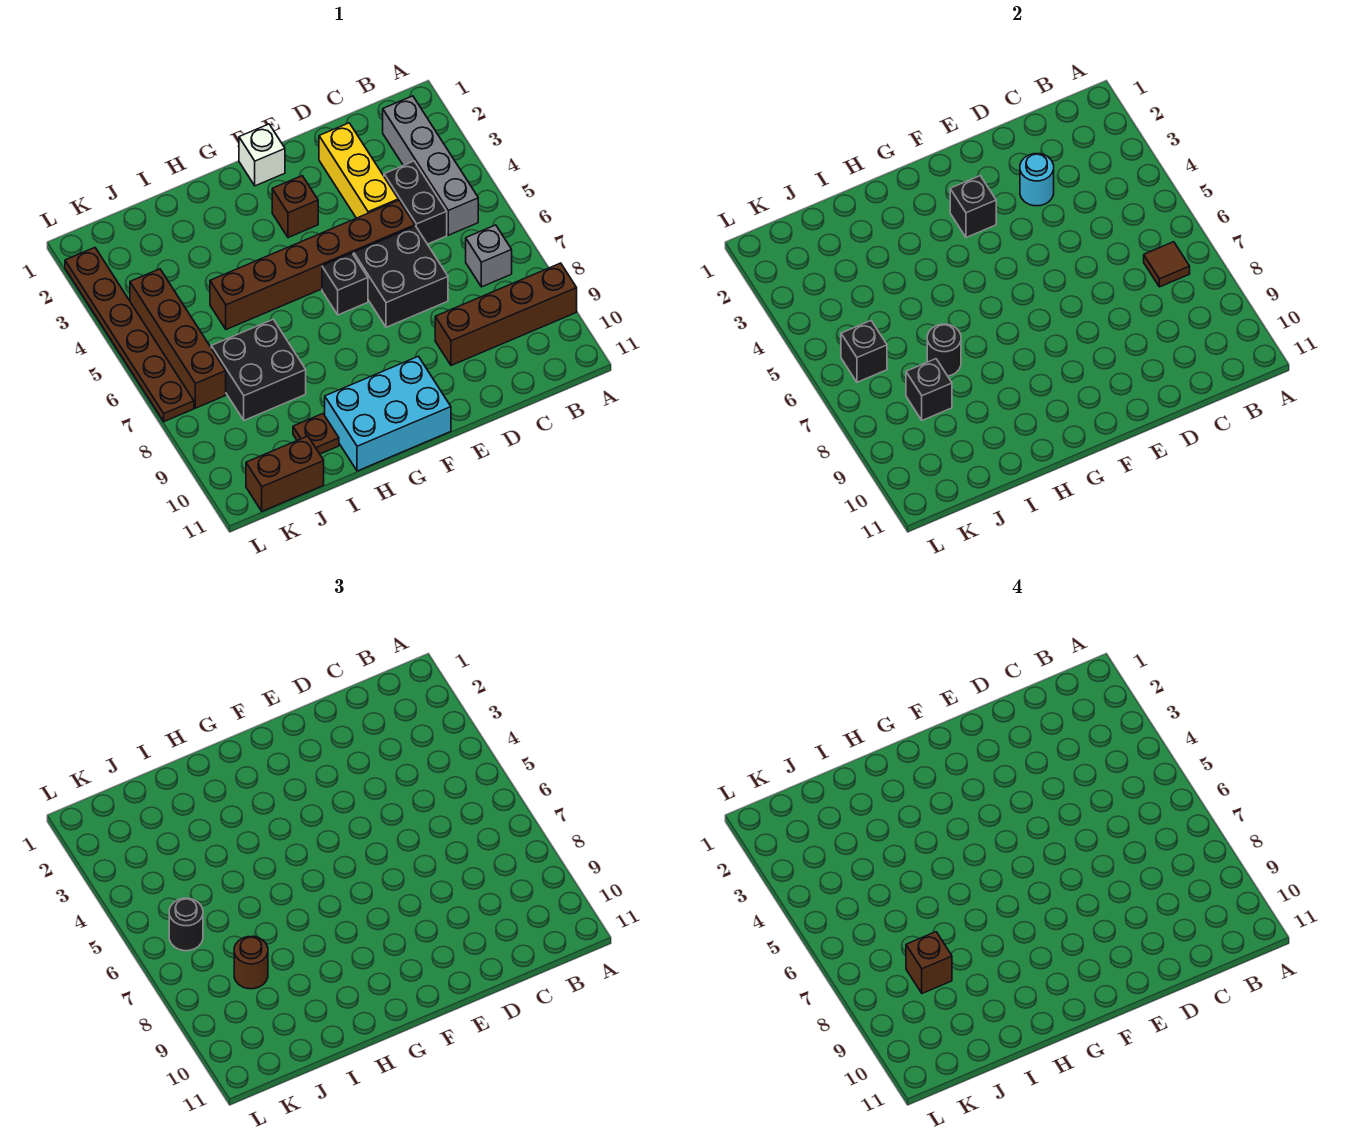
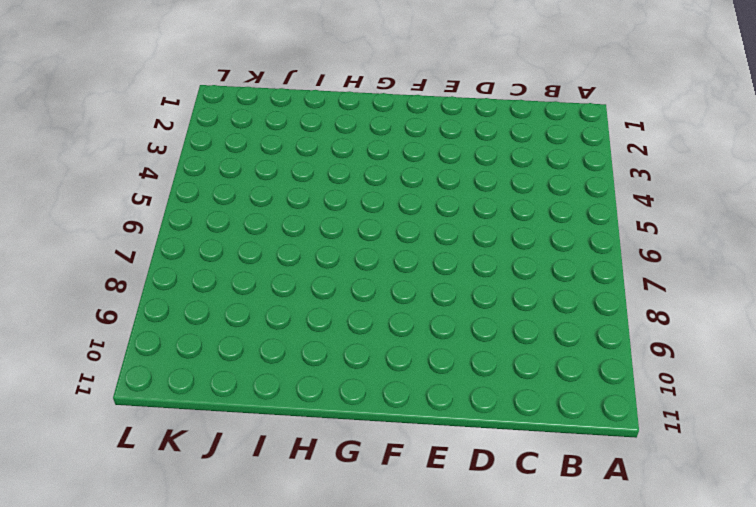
none -> brown brick A9:D9 level 1
none -> grey brick B2:B5 level 1
none -> grey brick B7 level 1

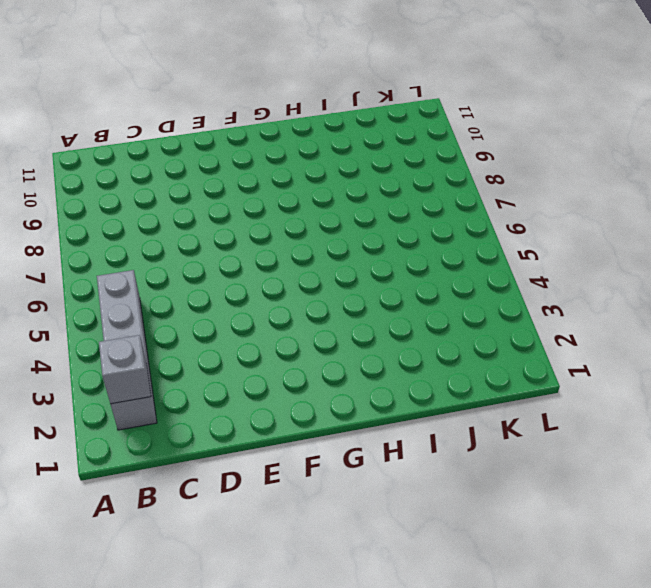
grey brick B2 level 2 -> grey brick B7 level 1
none -> brown brick A9:D9 level 1
none -> black brick C4:C5 level 1
none -> yellow brick D2:D4 level 1

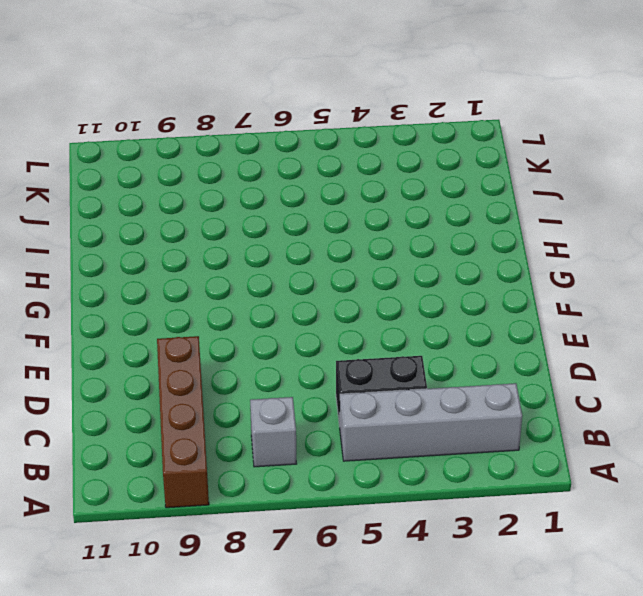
none -> yellow brick D2:D4 level 1
none -> brown brick D5:I5 level 1
none -> black brick D6:E7 level 1

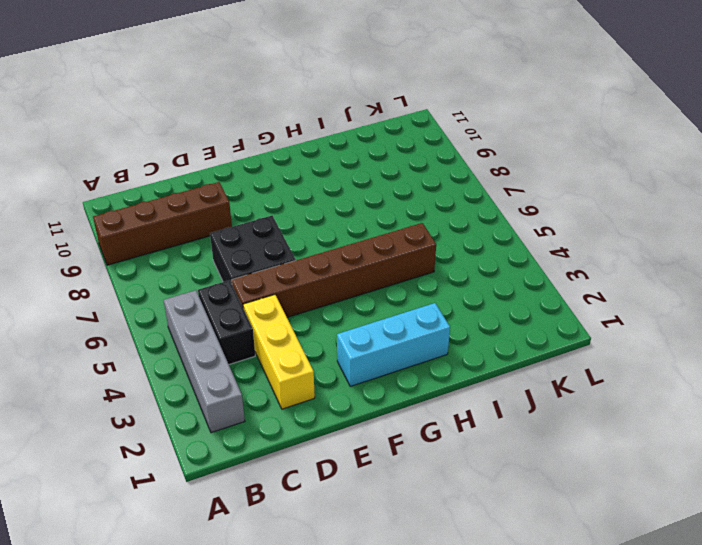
cyan brick F2:H2 level 1 -> none
none -> grey brick B7 level 1
none -> white brick F1 level 1
none -> brown brick F3 level 1

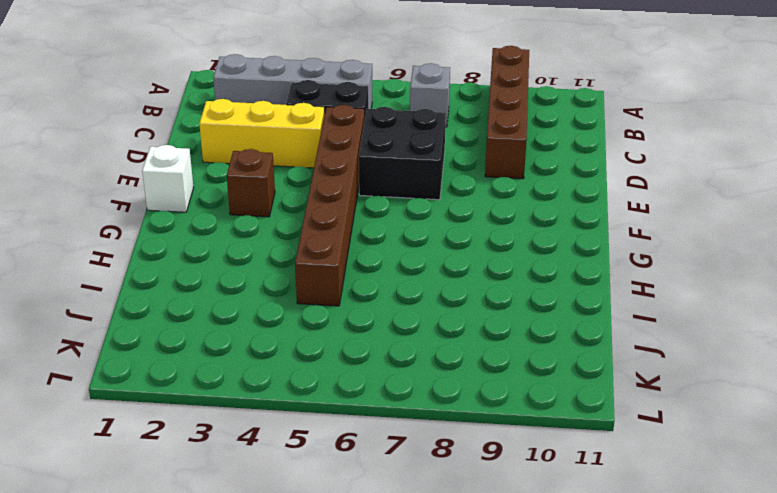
none -> black brick F6 level 1
none -> cyan brick F10:H11 level 1
none -> black brick I7:J8 level 1

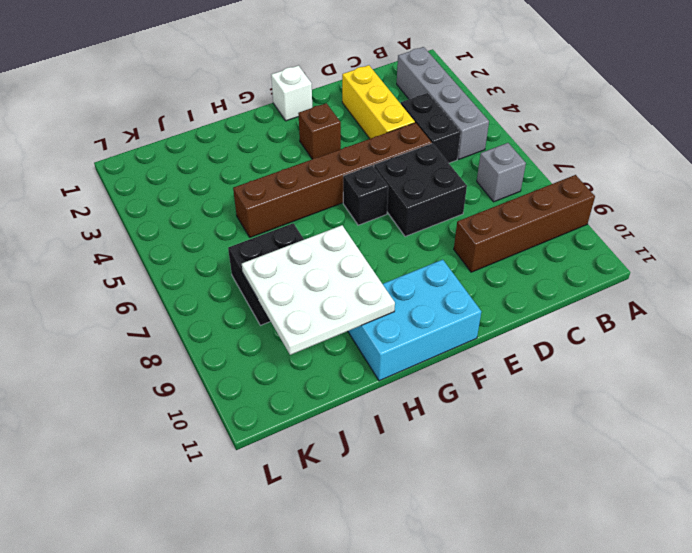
white plate H8:J10 level 2 -> black brick J8 level 2
none -> brown plate I10 level 1
none -> brown brick J11:K11 level 1
none -> brown brick K4:K7 level 1

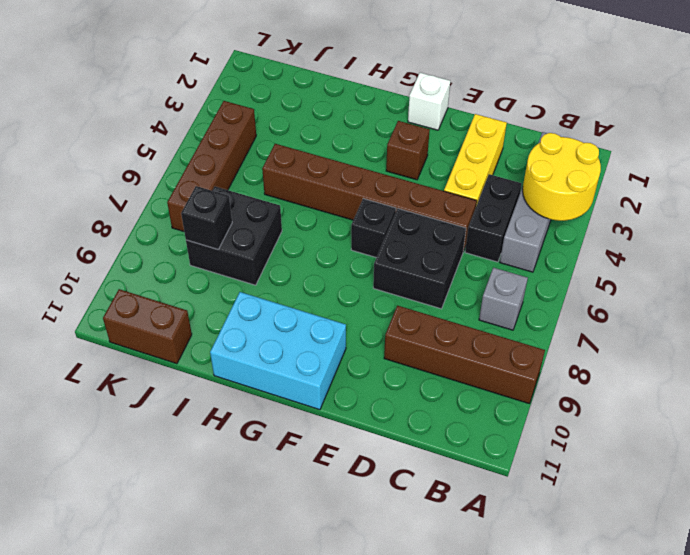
yellow round brick A3:B4 level 2 -> none
none -> brown plate I10 level 1
none -> brown plate L2:L7 level 1
none -> brown tile B7 level 2

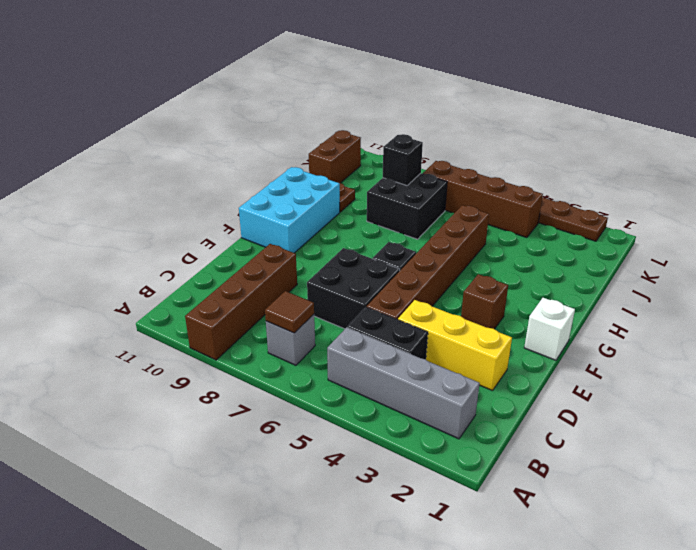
none -> cyan round brick D3 level 2
none -> black brick F3 level 2
none -> black round brick I7 level 2

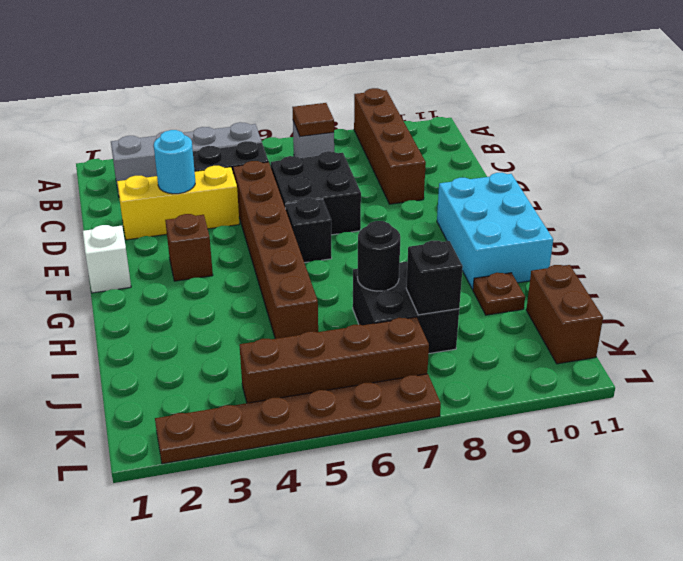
none -> black brick F3 level 2
none -> black brick K6 level 2
none -> brown round brick J8 level 3

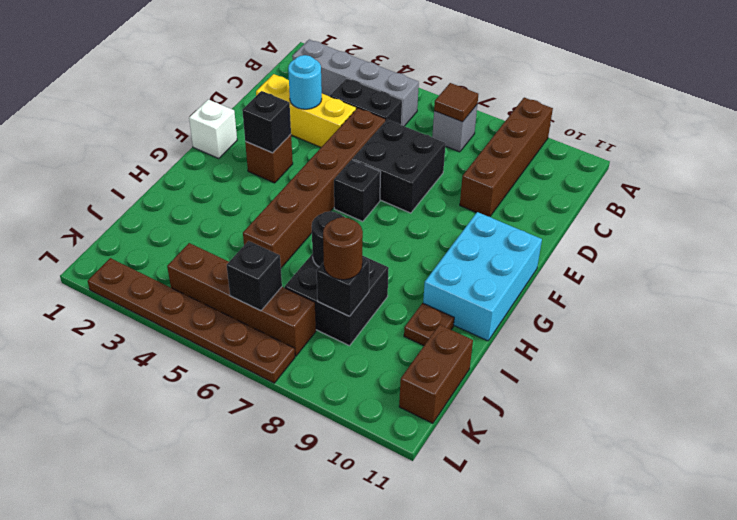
none -> black round brick K6 level 3
none -> brown brick J8 level 4

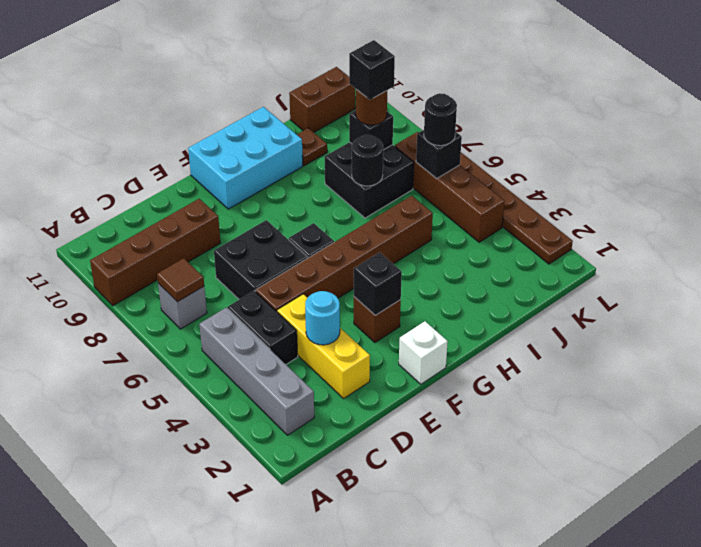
black brick J8 level 4 -> brown brick J8 level 4

